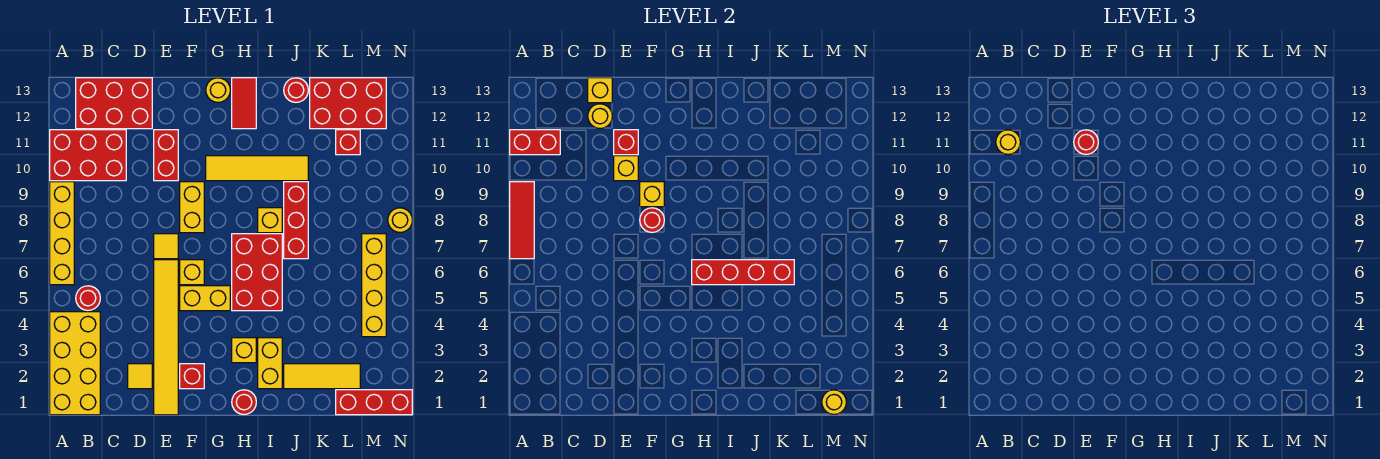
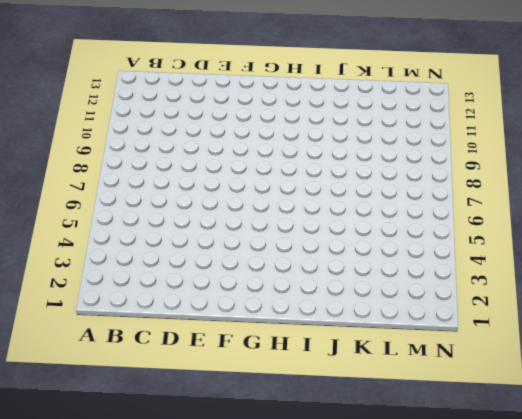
none -> yellow brick A1:B4 level 1
none -> yellow brick A6:A9 level 1
none -> red brick A10:C11 level 1
none -> red round brick B5 level 1

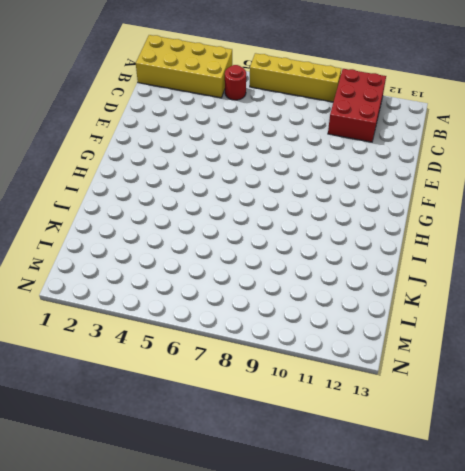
none -> red brick B12:D13 level 1
none -> yellow tile D2 level 1
none -> yellow tile E1:E6 level 1
none -> yellow tile E7 level 1

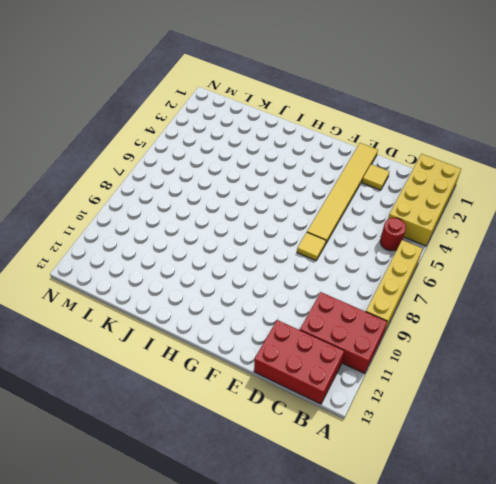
none -> red brick E10:E11 level 1
none -> red brick F2 level 1
none -> yellow brick F5:G5 level 1
none -> yellow brick F6 level 1

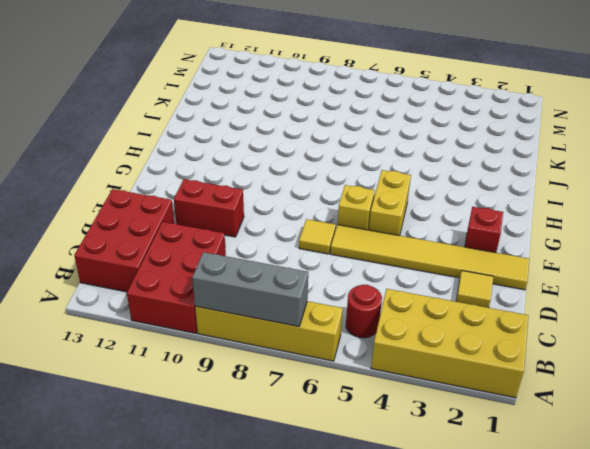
grey brick A7:A9 level 2 -> red tile A7:A9 level 2
none -> yellow brick F8:F9 level 1
none -> yellow tile G10:J10 level 1
none -> yellow round brick G13 level 1
none -> red round brick H1 level 1

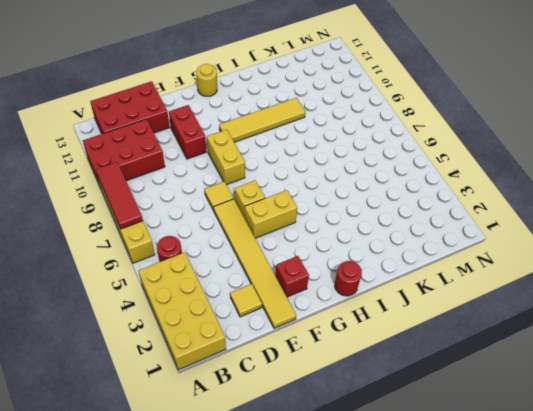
none -> yellow brick H3 level 1
none -> red brick H5:I7 level 1
none -> red tile H12:H13 level 1
none -> yellow brick I2:I3 level 1

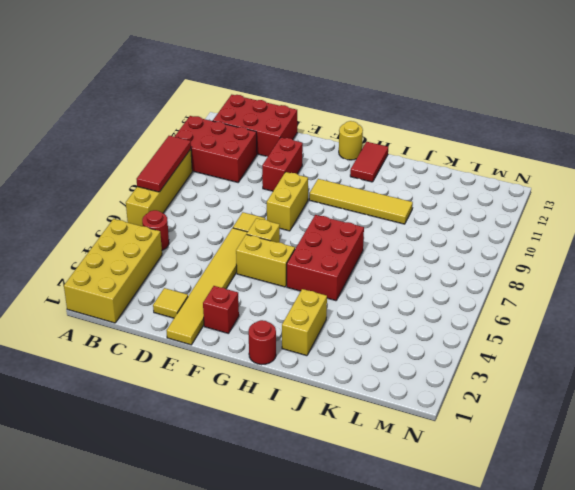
none -> yellow brick H3 level 1
none -> yellow brick I8 level 1
none -> yellow tile J2:L2 level 1
none -> red brick J7:J9 level 1

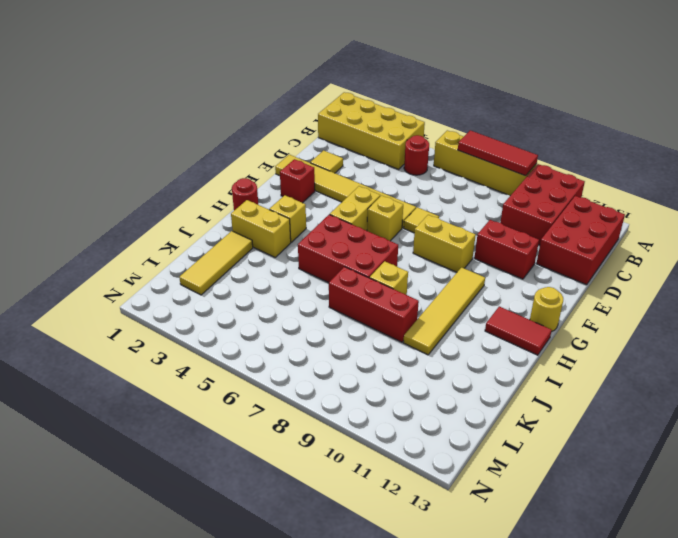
none -> red round brick J13 level 1
none -> red brick K12:M13 level 1
none -> red brick L1:N1 level 1
none -> red brick L11 level 1

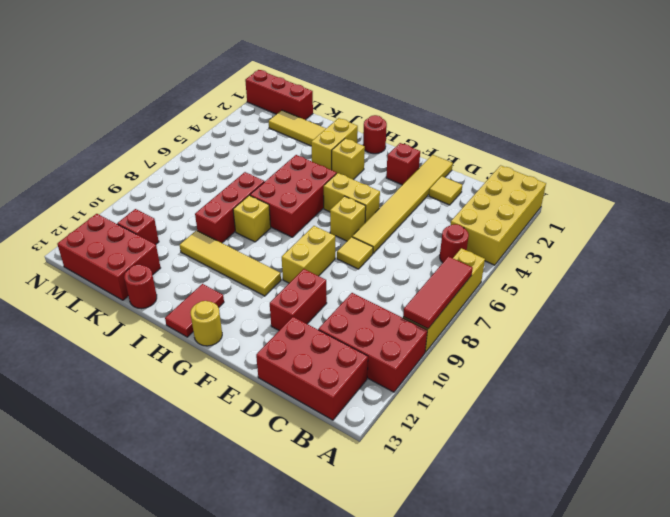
none -> yellow brick M4:M7 level 1
none -> yellow round brick N8 level 1
none -> red brick A11:B11 level 2
none -> yellow round brick D12 level 2

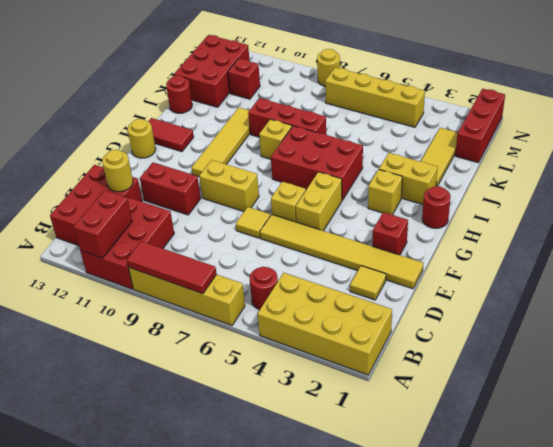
none -> yellow brick D13 level 2
none -> yellow brick E10 level 2
none -> red brick E11 level 2
none -> red round brick F8 level 2

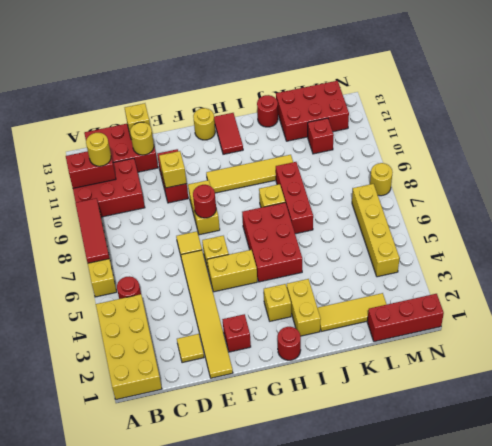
none -> red brick E11 level 2
none -> yellow brick F9 level 2
none -> red brick H6:K6 level 2
none -> yellow round brick M1 level 2

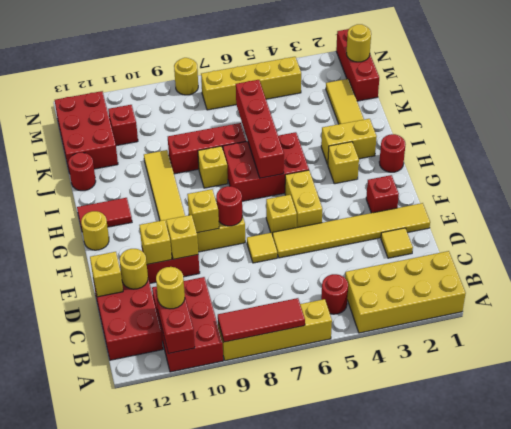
yellow brick E11 level 2 -> red brick E11 level 2
none -> red round brick E11 level 3

